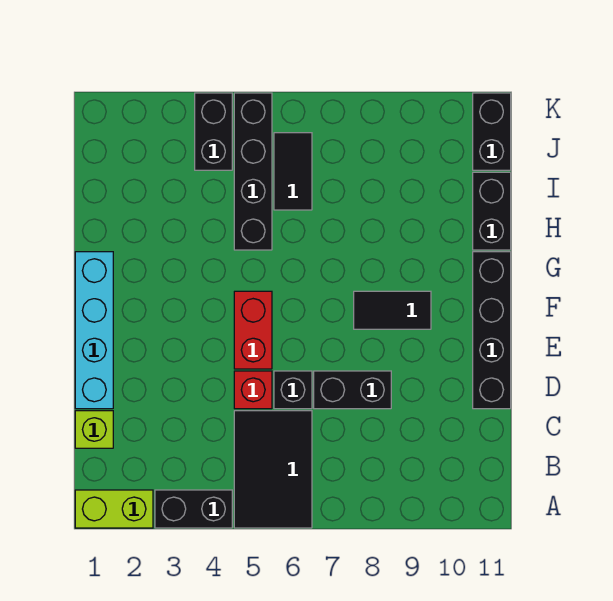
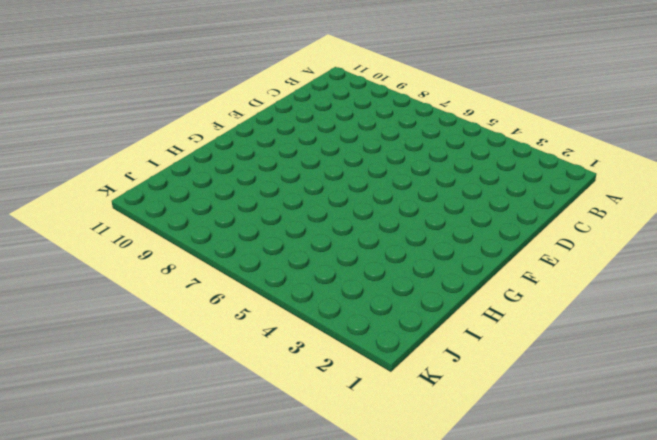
none -> lime brick A1:A2 level 1
none -> black brick A3:A4 level 1
none -> black tile A5:C6 level 1

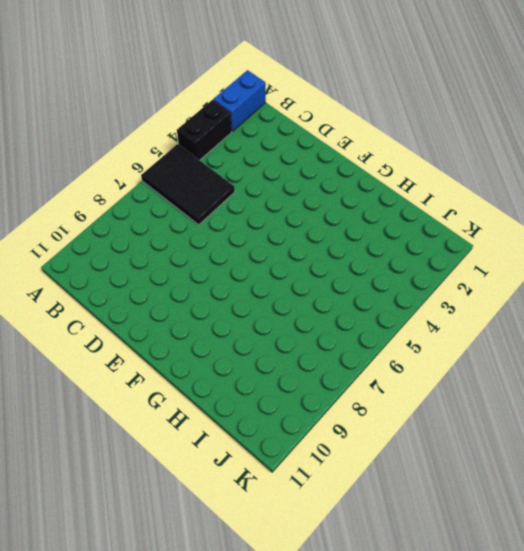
blue brick A1:A2 level 1 -> lime brick A1:A2 level 1
none -> lime brick C1 level 1
none -> cyan brick D1:G1 level 1
none -> red brick D5 level 1

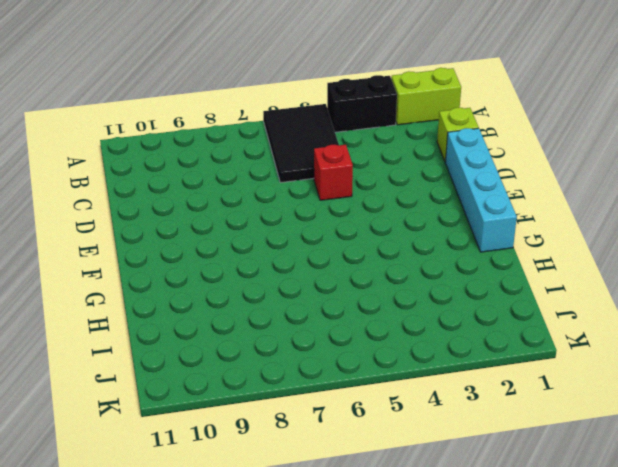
none -> black brick D6 level 1
none -> black brick D7:D8 level 1
none -> black brick D11:G11 level 1

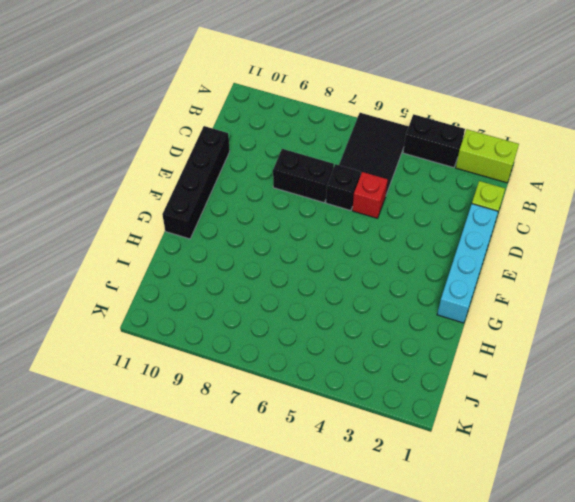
none -> red brick E5:F5 level 1
none -> black tile F8:F9 level 1
none -> black brick H5:K5 level 1

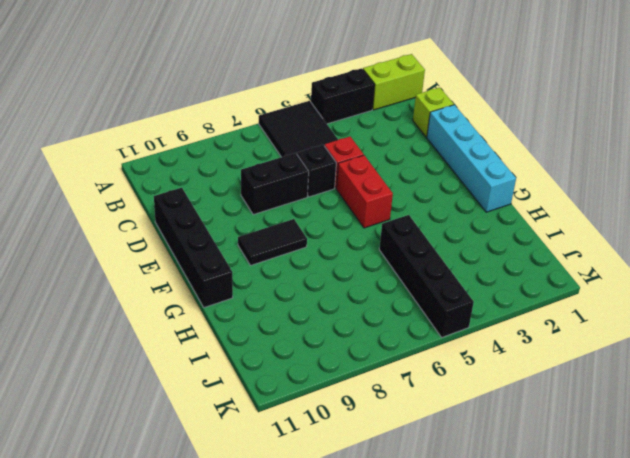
none -> black brick H11:I11 level 1
none -> black tile I6:J6 level 1
none -> black brick J4:K4 level 1

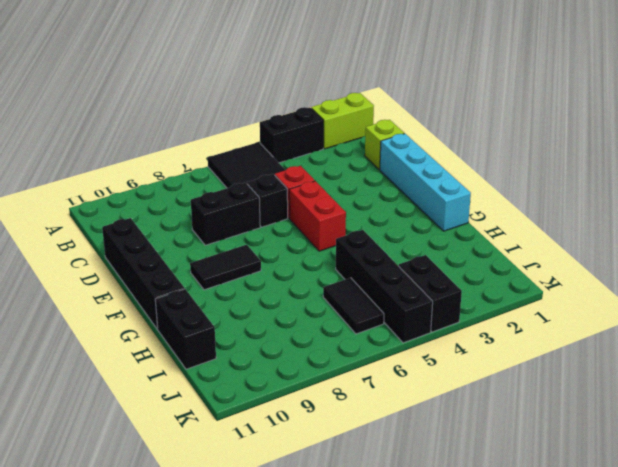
none -> black brick J11:K11 level 1

